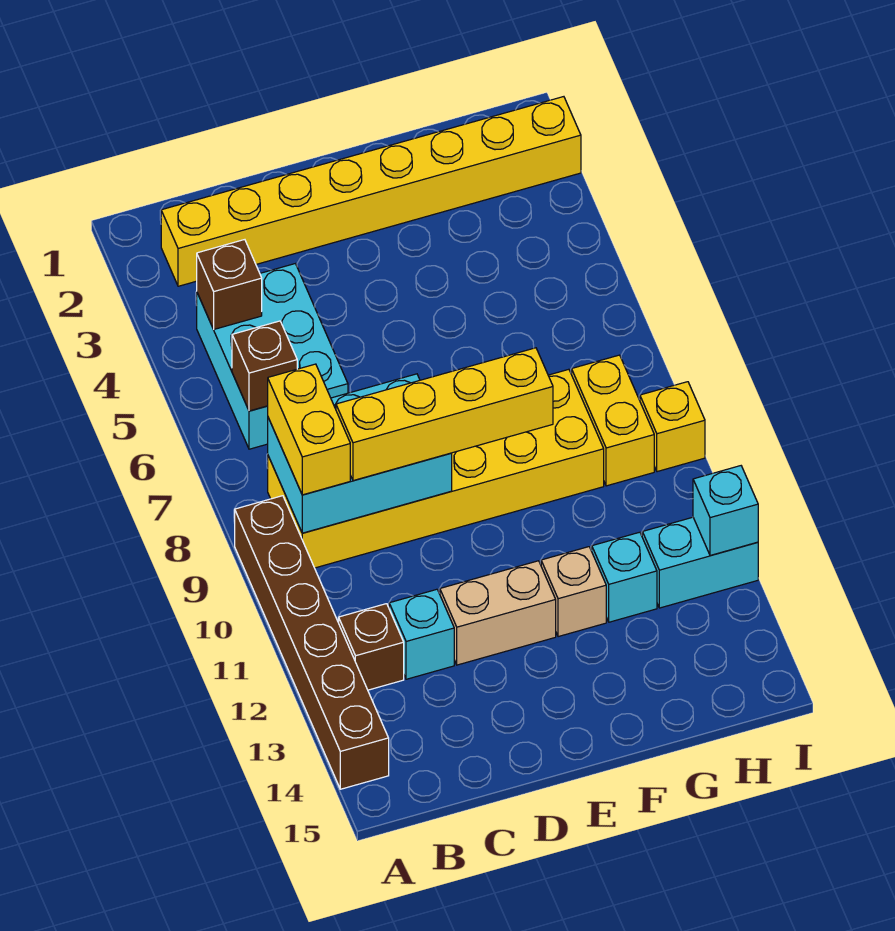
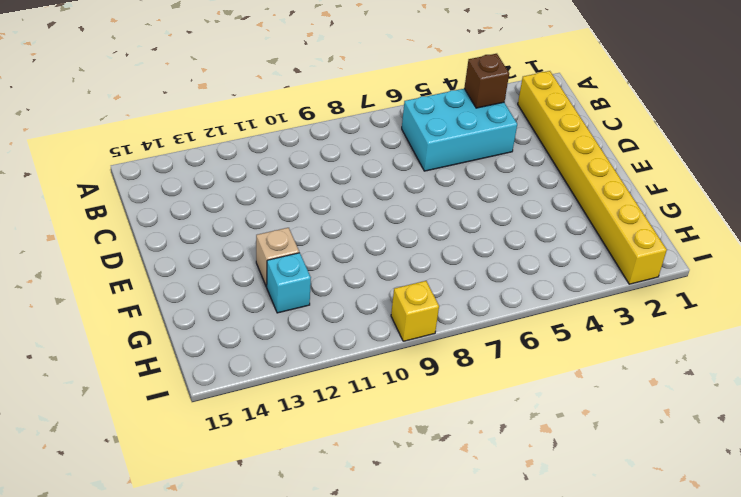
none -> brown brick A9:A14 level 1
none -> yellow brick B8:G9 level 1
none -> brown brick B12 level 1

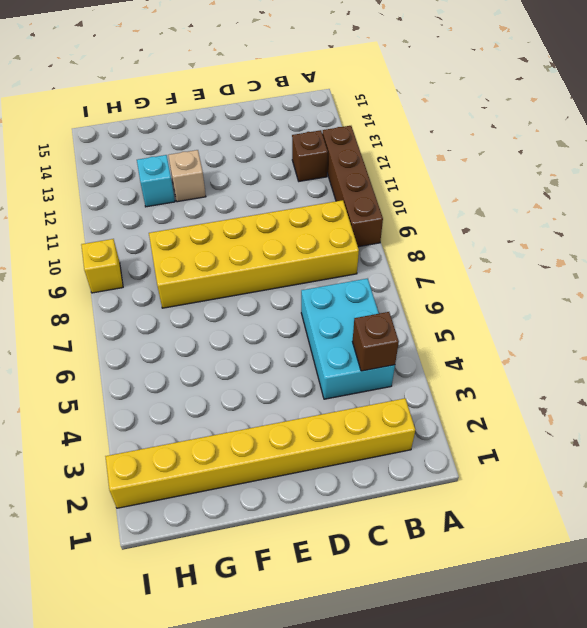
brown brick A9:A12 level 1 -> brown brick A9:A14 level 1
none -> cyan brick C12 level 1
none -> tan brick D12:E12 level 1
none -> yellow brick H8:H9 level 1

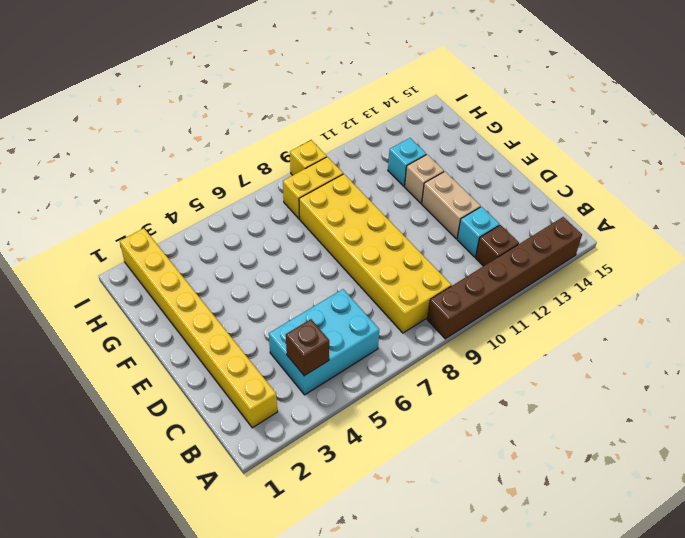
none -> cyan brick H12:I12 level 1
none -> brown brick B6 level 2
none -> cyan brick B8:D9 level 2

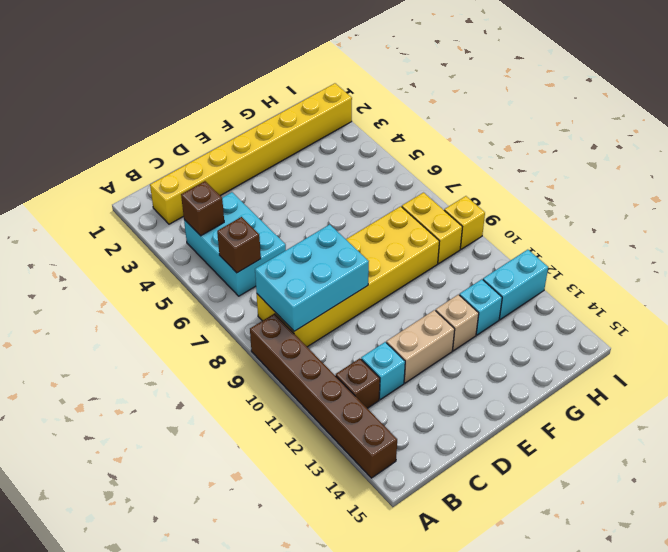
none -> cyan brick I12 level 2
none -> yellow brick B8:B9 level 3
none -> yellow brick C9:F9 level 3

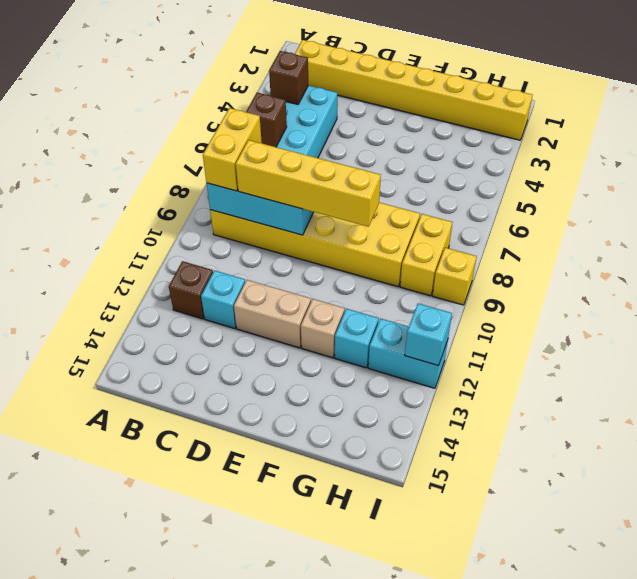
none -> brown brick A9:A14 level 1

